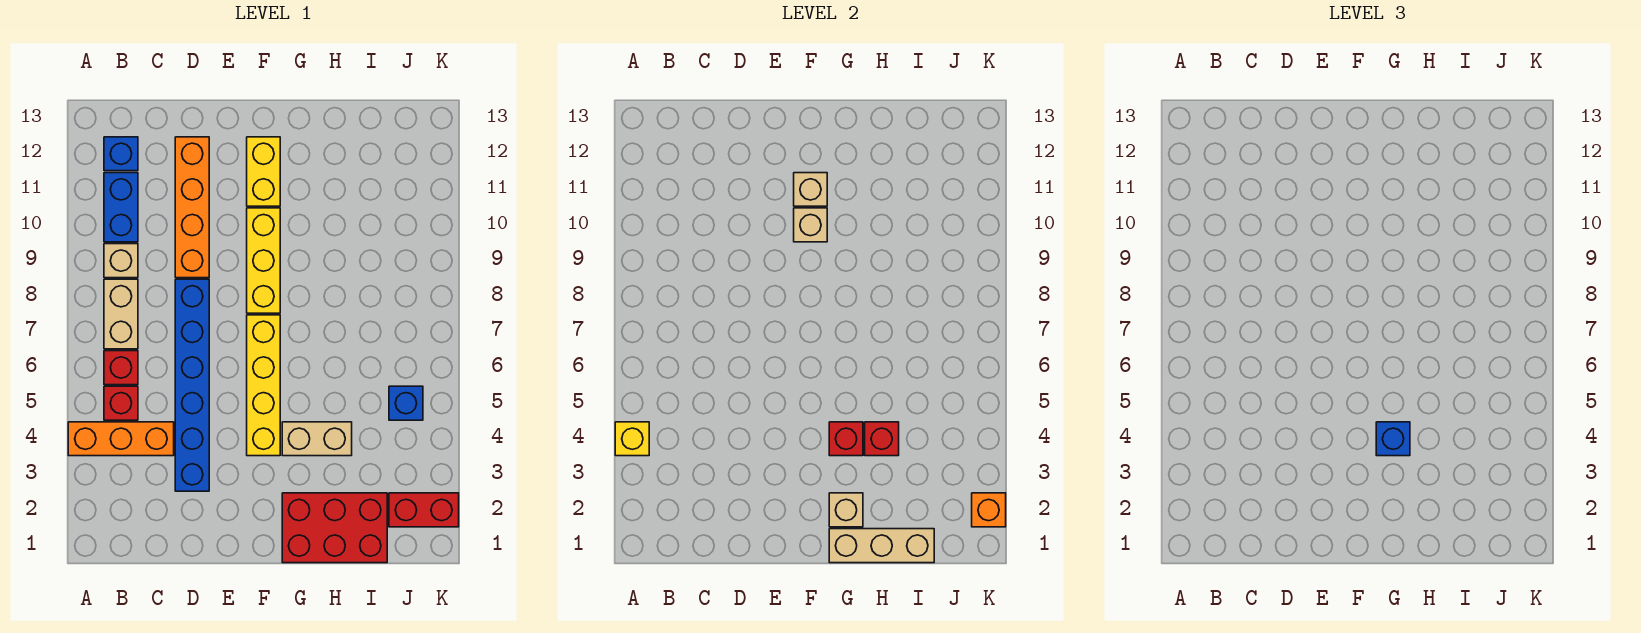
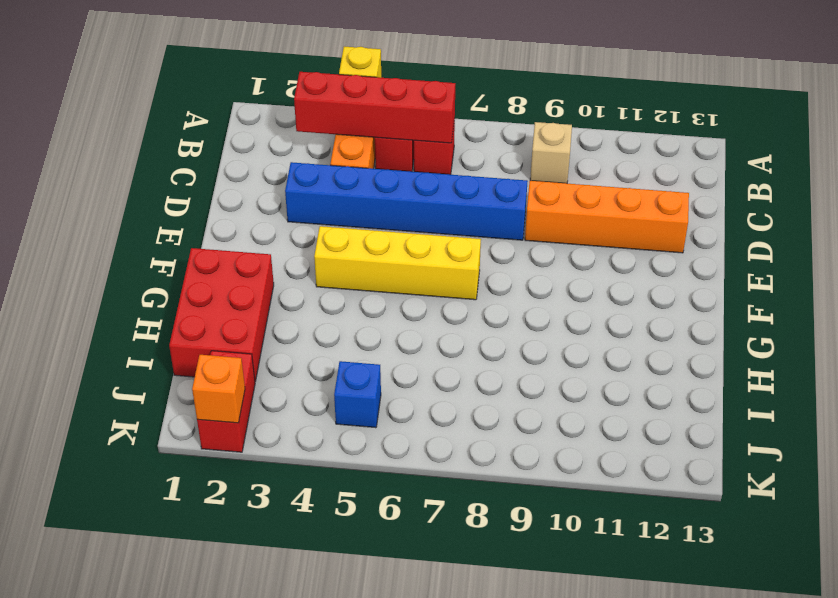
red brick B3:B6 level 2 -> none
none -> tan brick B7:B8 level 1
none -> blue brick B10:B11 level 1
none -> blue brick B12 level 1

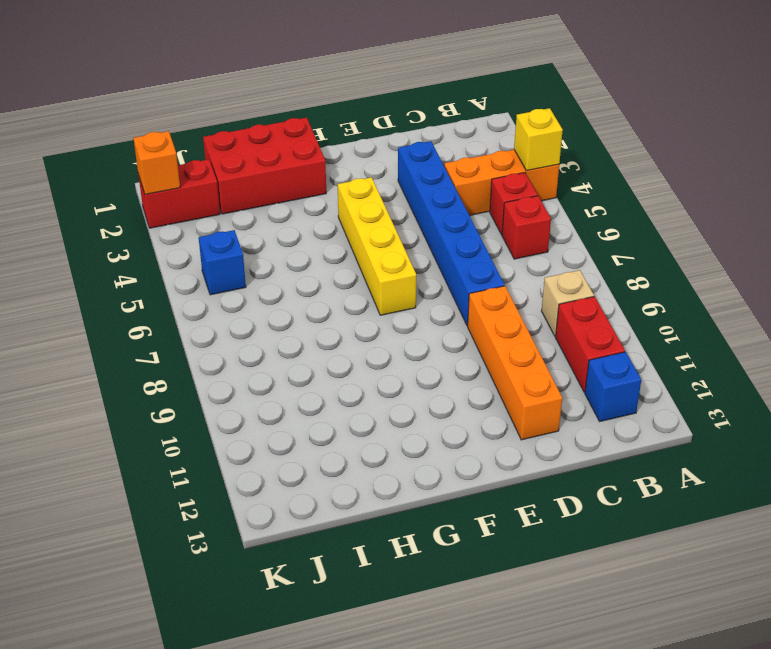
red brick B10:B11 level 1 -> blue brick B10:B11 level 1
none -> tan brick B7:B8 level 1
none -> yellow brick F8:F10 level 1
none -> yellow brick F11:F12 level 1

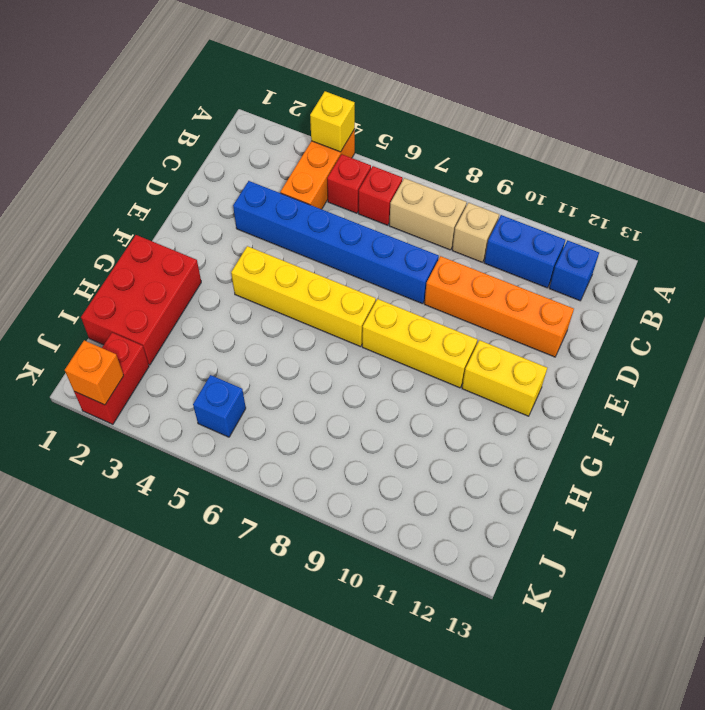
none -> tan brick G4:H4 level 1
none -> tan brick F10 level 2
none -> tan brick F11 level 2

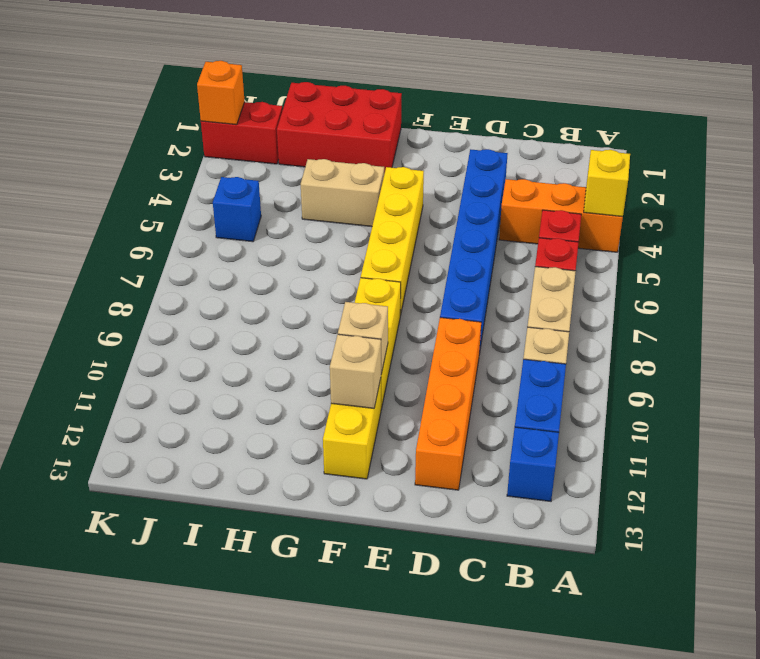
none -> tan brick G1:I1 level 2
none -> tan brick G2 level 2
none -> red brick G4 level 2

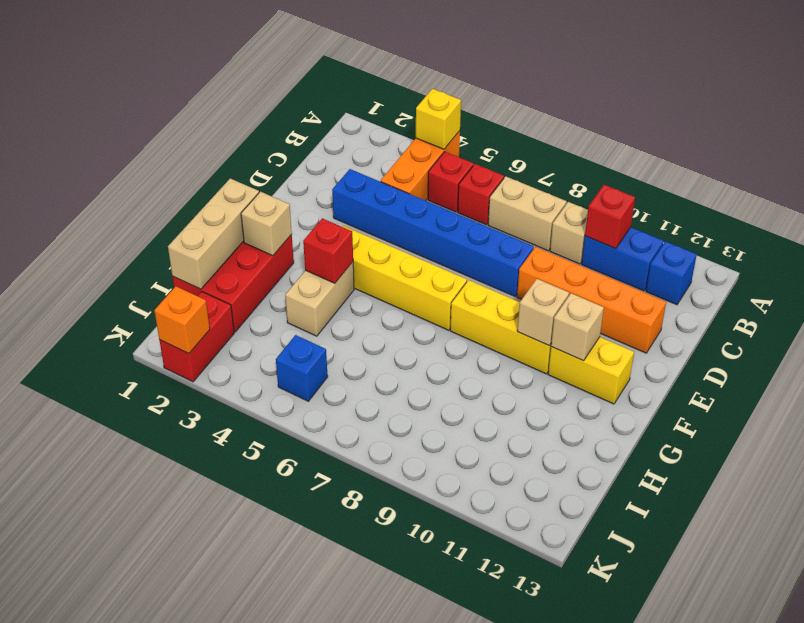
red brick B10 level 2 -> red brick H4 level 2
none -> blue brick G4 level 3

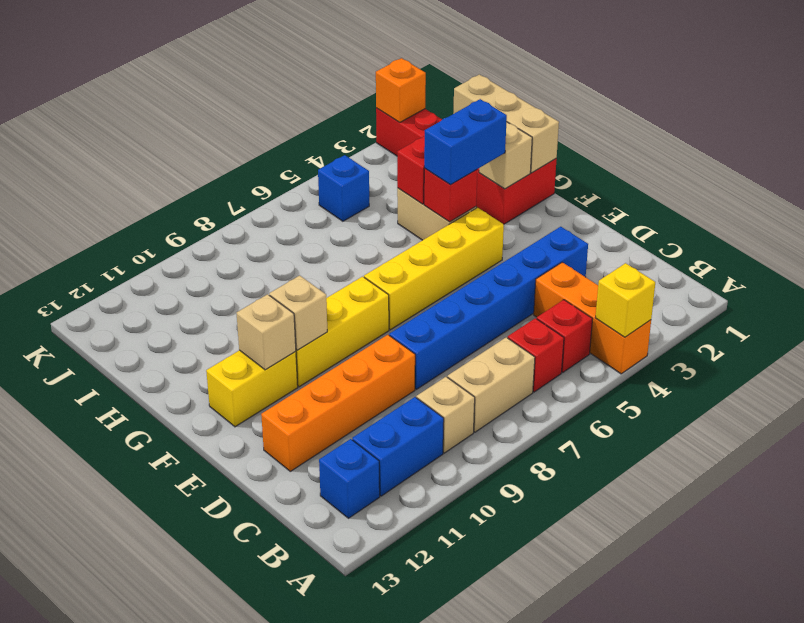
blue brick G3:G4 level 3 -> blue brick G4 level 3

